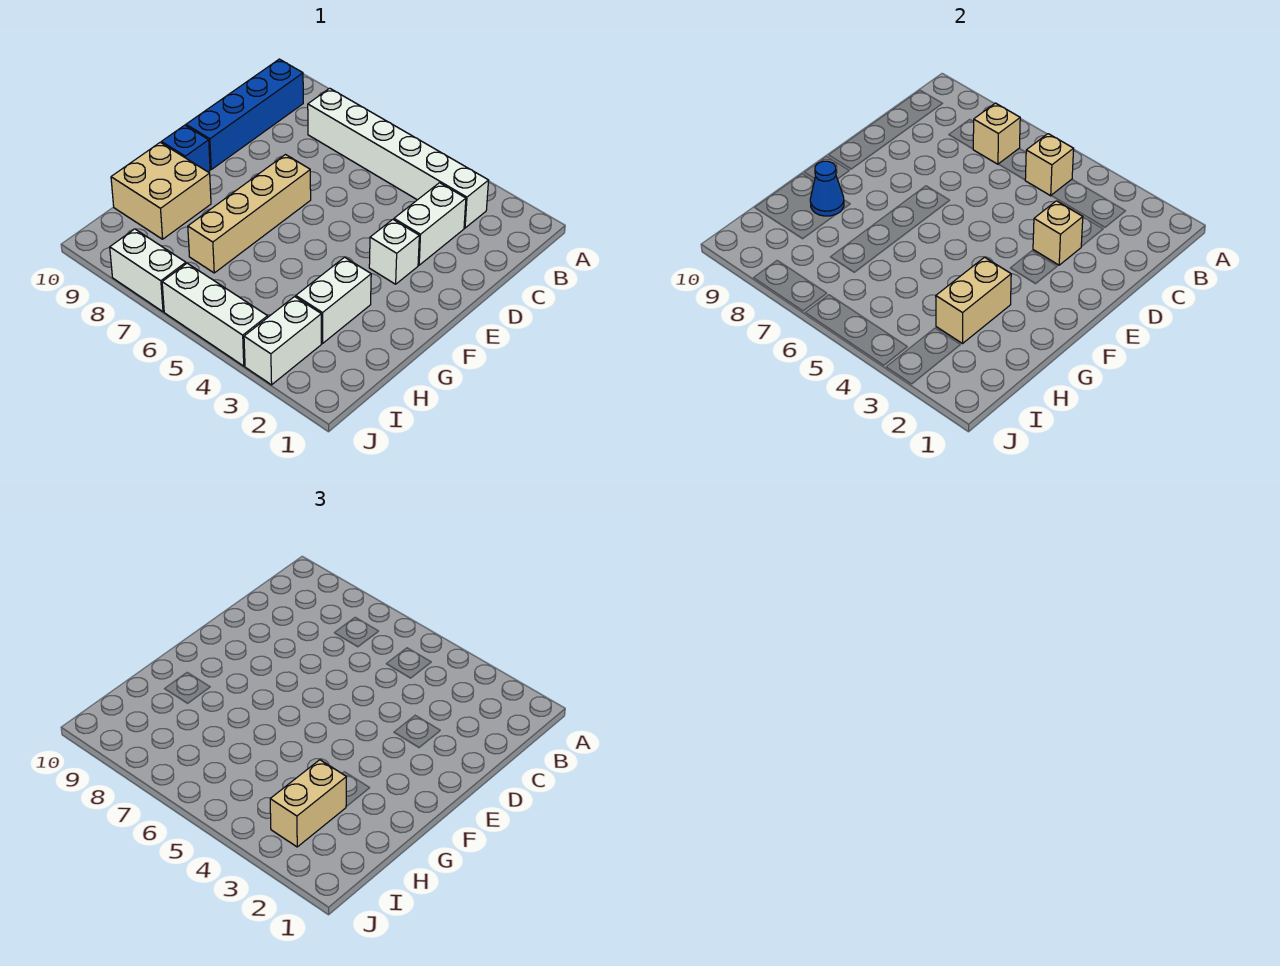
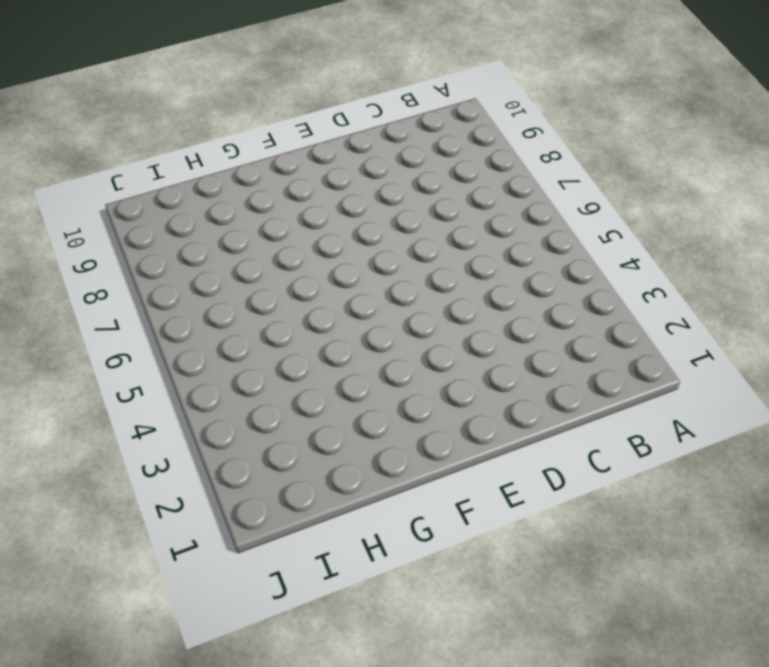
none -> white brick B3:B8 level 1
none -> blue brick B10:E10 level 1
none -> white brick C3:D3 level 1

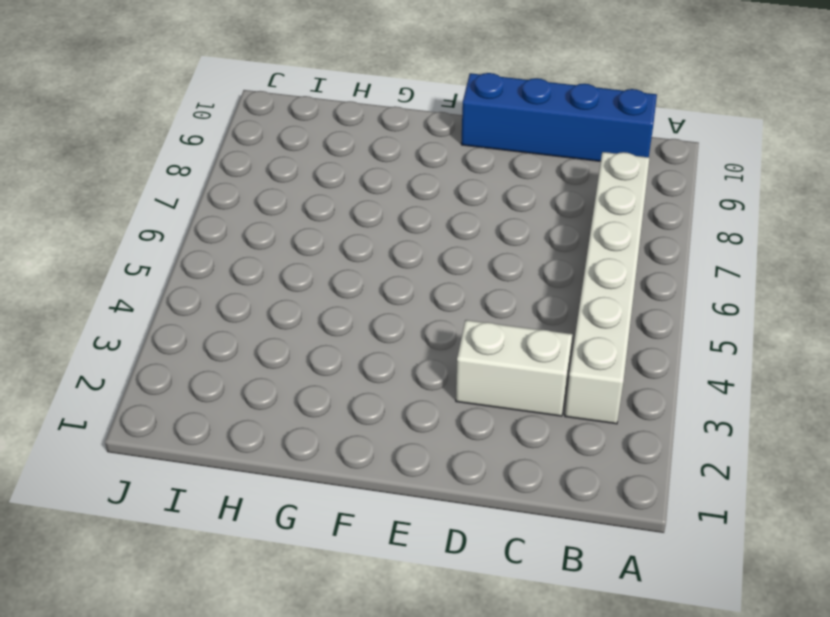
none -> white brick E3 level 1
none -> tan brick E7:H7 level 1
none -> blue brick F10 level 1

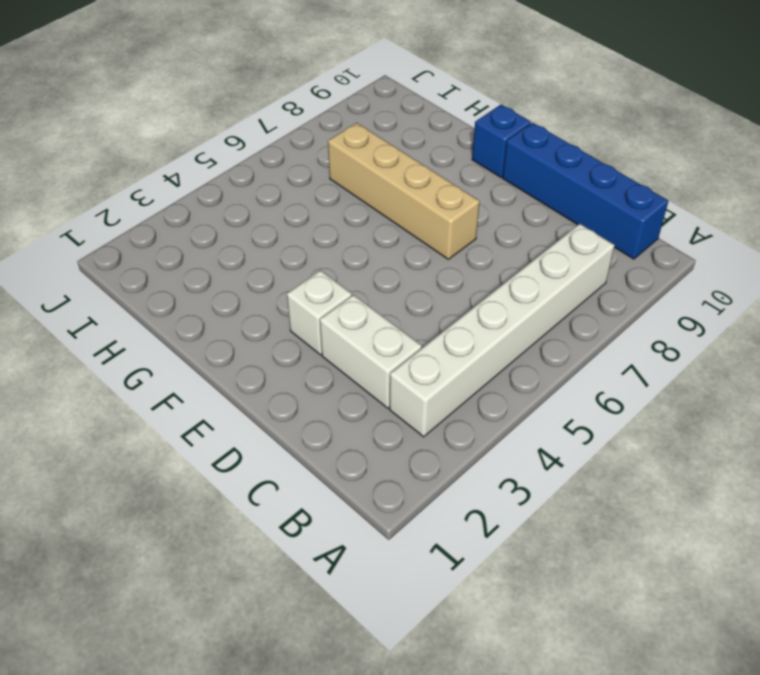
none -> white brick G3:H3 level 1
none -> tan brick G9:H10 level 1
none -> white brick I3:J3 level 1

